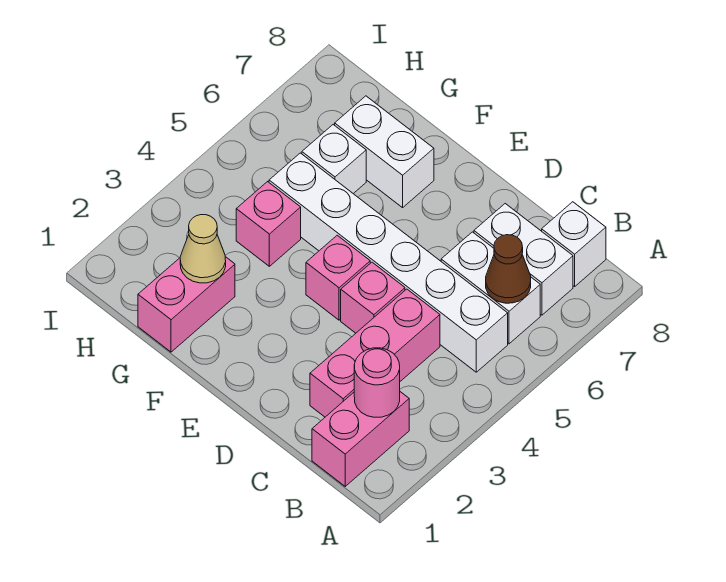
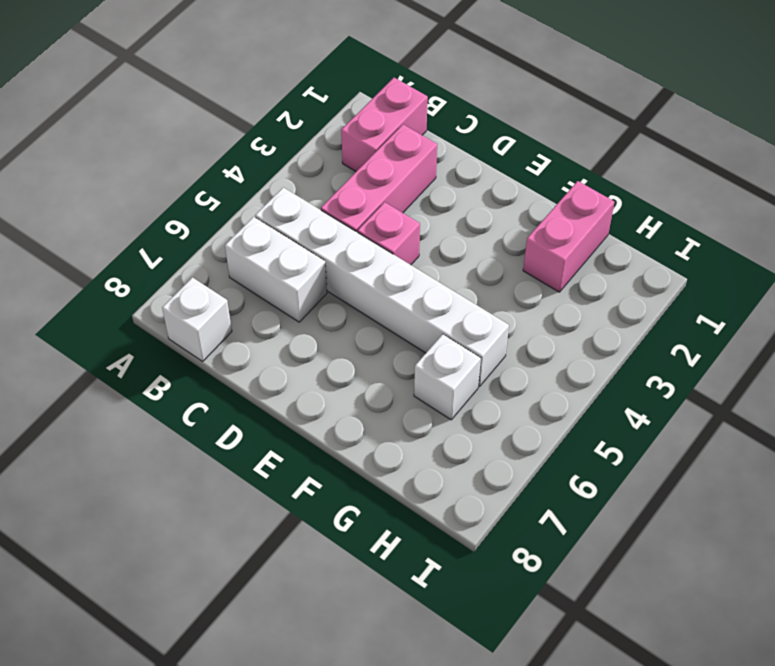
none -> white brick B7:C7 level 1
none -> pink brick E4 level 1
none -> white brick F7:G7 level 1

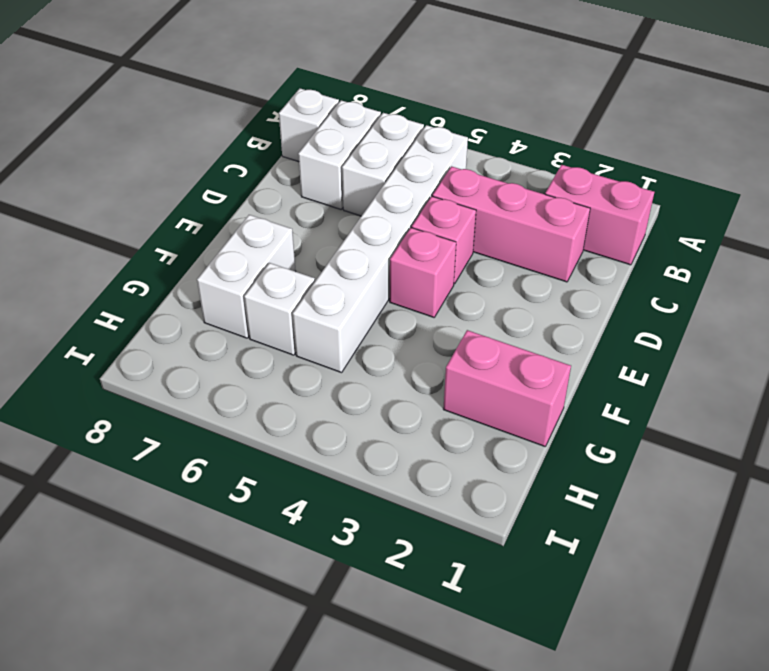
none -> pink brick G4 level 1
none -> pink round brick B2 level 2
none -> brown cone B6 level 2

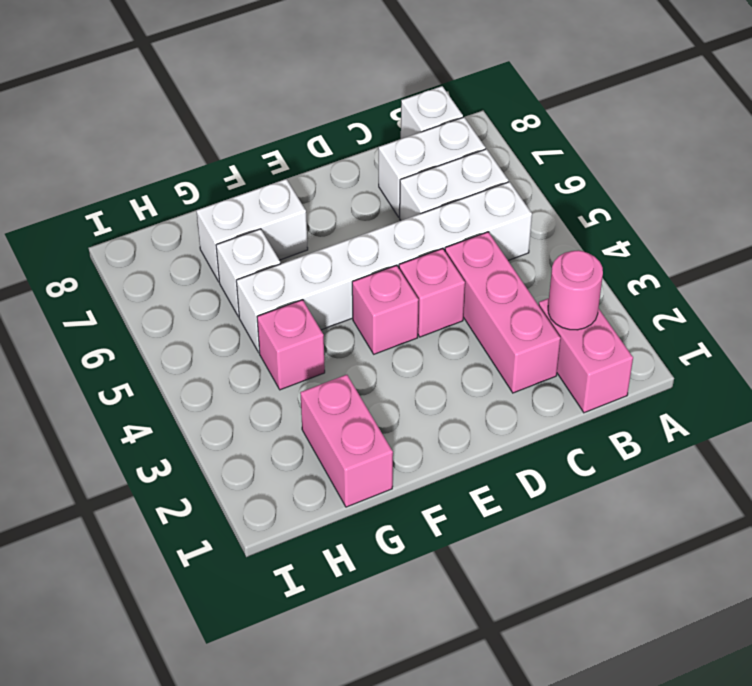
none -> brown cone B6 level 2
none -> tan cone G2 level 2

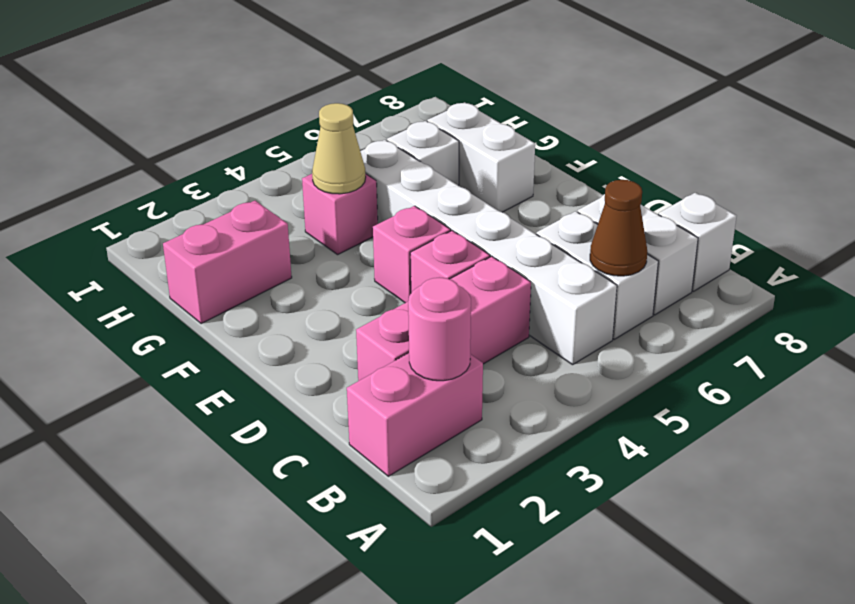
tan cone G4 level 2 -> tan cone G2 level 2

